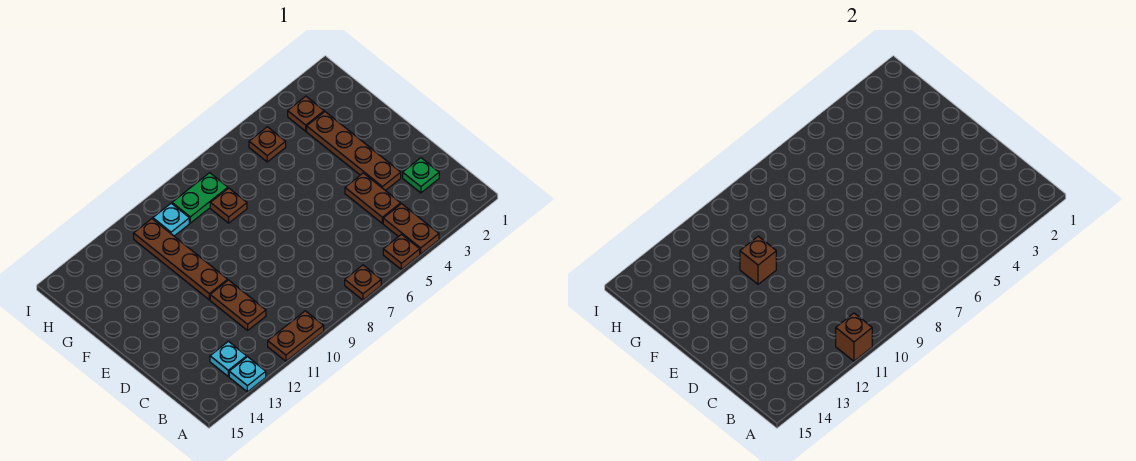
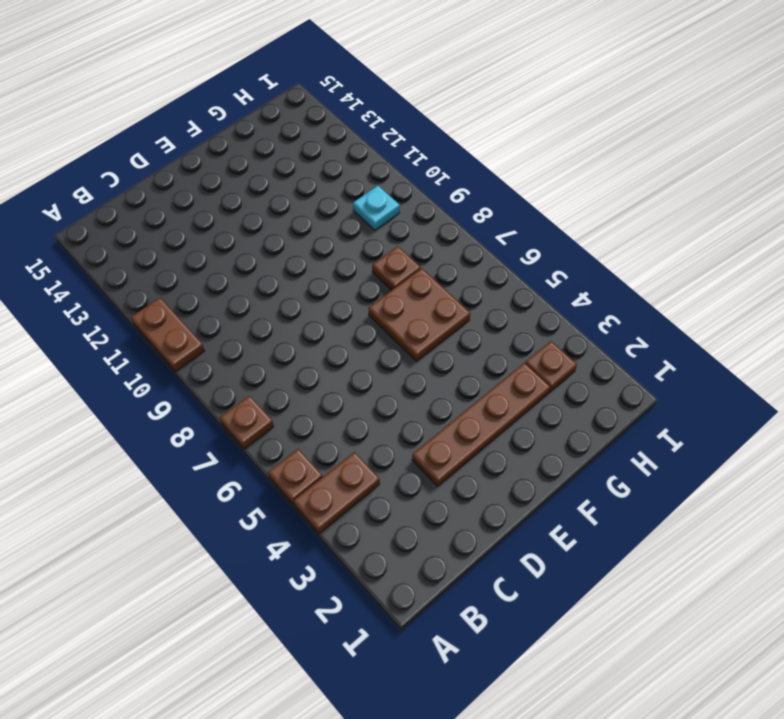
brown plate F6:G7 level 1 -> none
none -> cyan plate A13 level 1
none -> cyan plate B13 level 1
none -> green plate C2 level 1

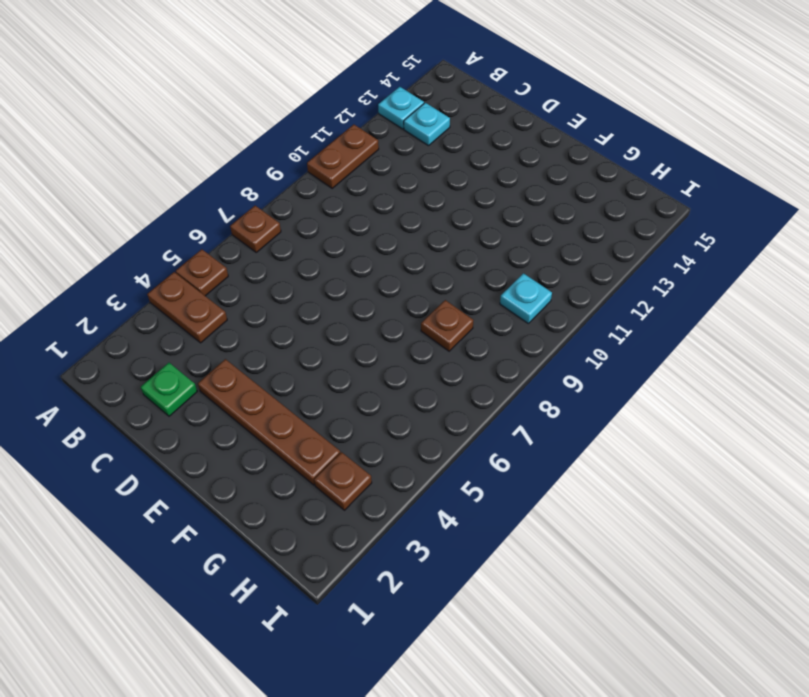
none -> brown plate C4:D4 level 1
none -> brown plate C11:D11 level 1
none -> brown plate E11:H11 level 1

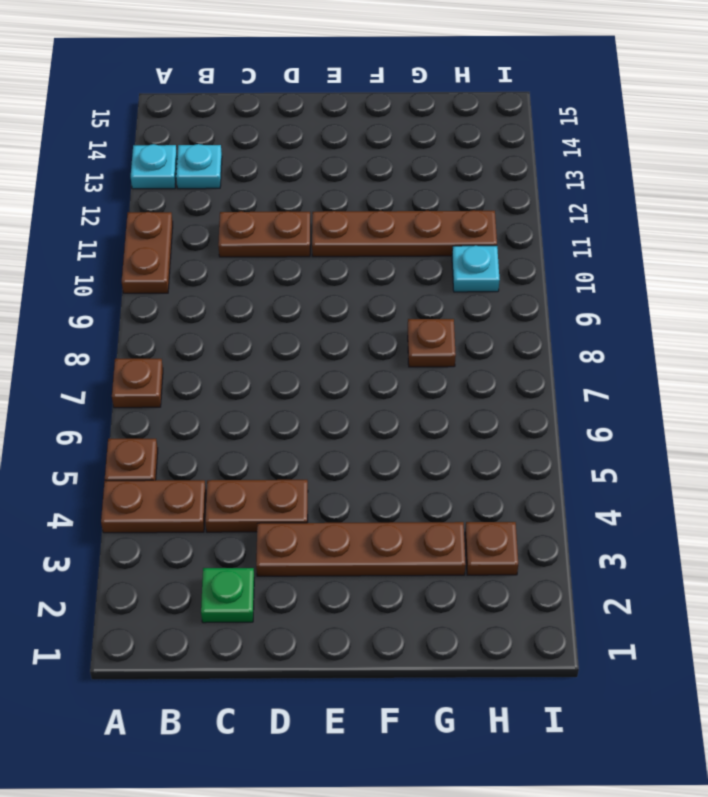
none -> brown plate H5 level 1
none -> green plate H8:H9 level 1
none -> brown brick A11 level 2

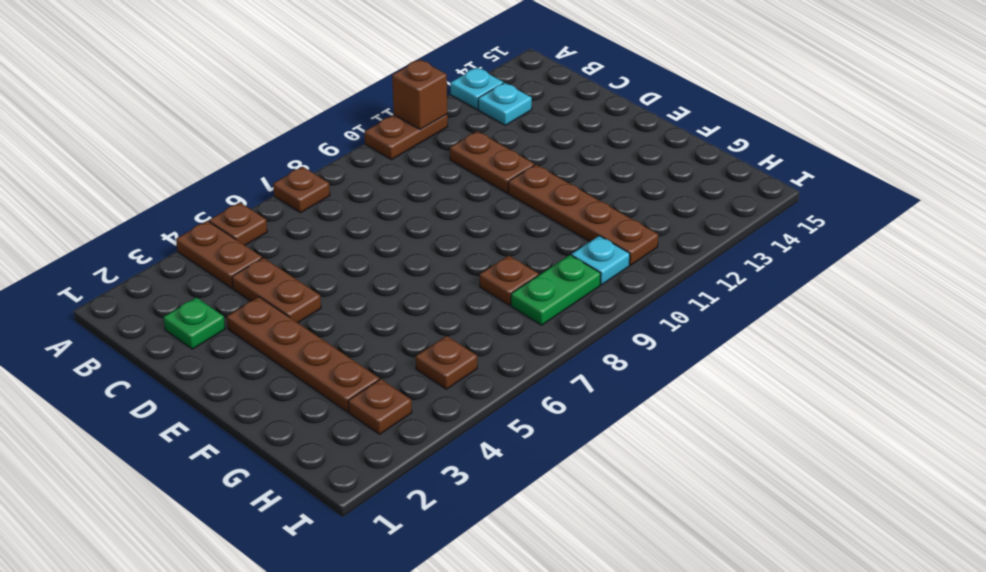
none -> brown brick F11 level 2

